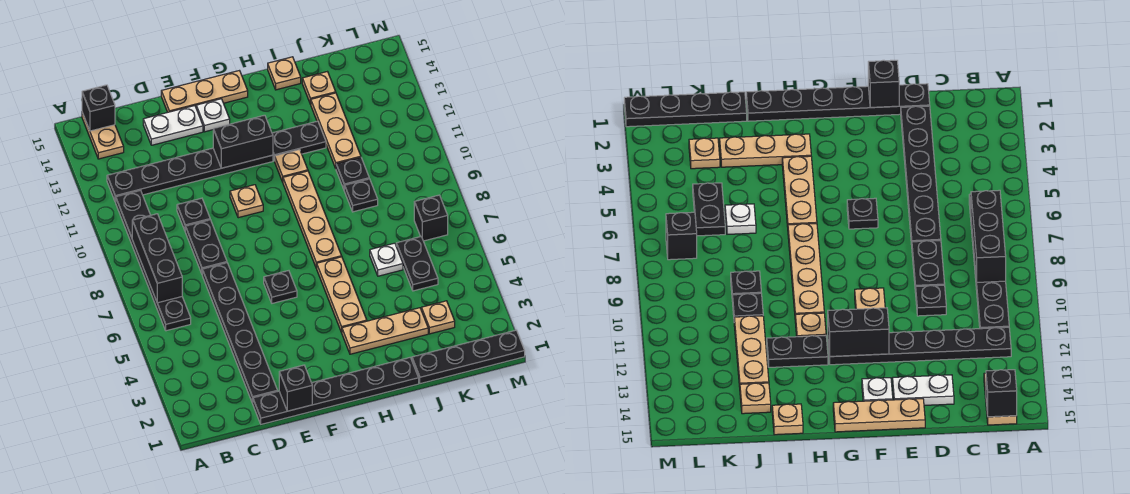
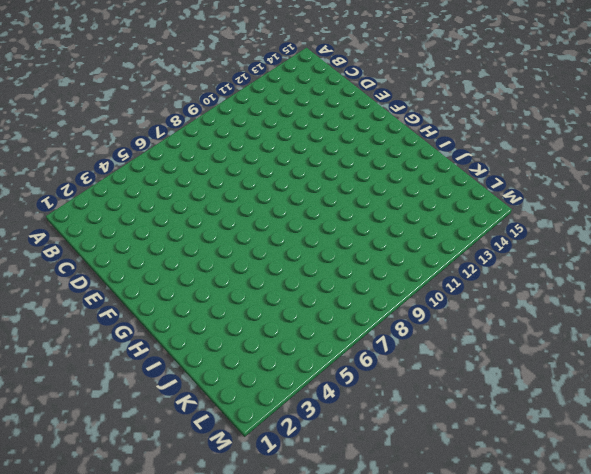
none -> black plate B6:B11 level 1
none -> black plate B12:G12 level 1
none -> tan plate B14:B15 level 1
none -> black plate D1:I1 level 1

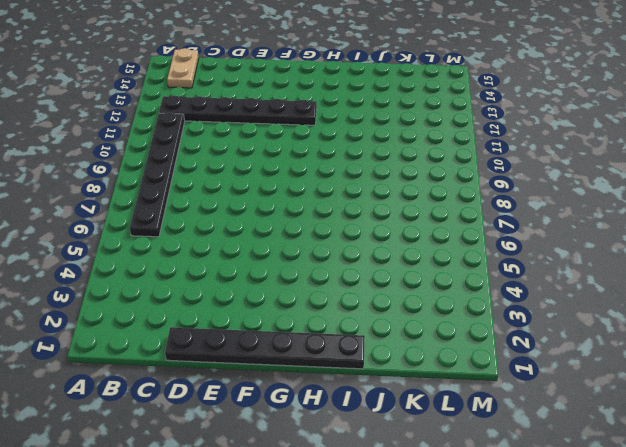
none -> black plate D2:D7 level 1
none -> black plate D8:D9 level 1
none -> black plate D10 level 1
none -> white plate D14:E14 level 1

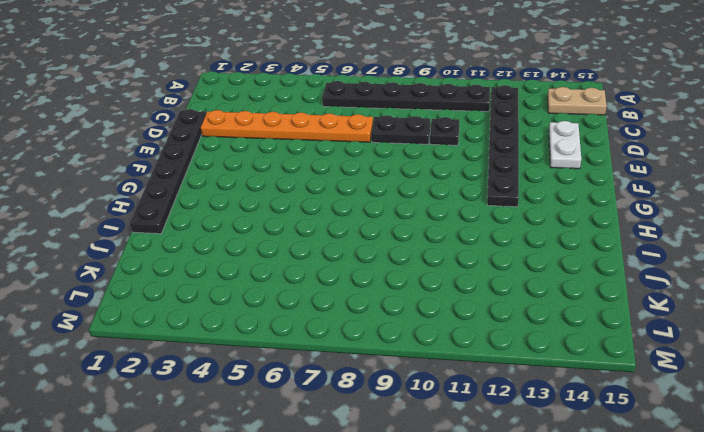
orange plate D2:D7 level 1 -> black plate D2:D7 level 1
none -> tan plate E15:G15 level 1
none -> black plate F6 level 1
none -> tan plate F10 level 1
none -> white plate F14 level 1

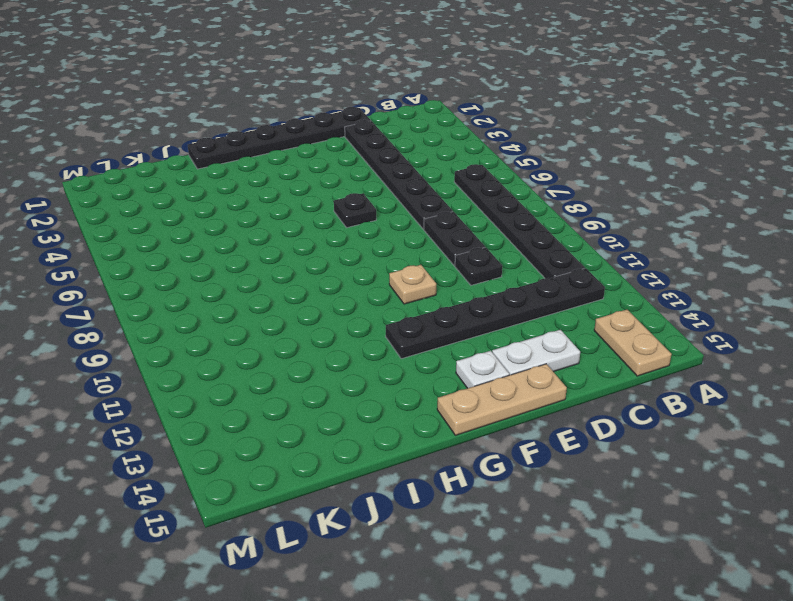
none -> tan plate H3:J3 level 1
none -> tan plate H4:H6 level 1
none -> tan plate H7:H10 level 1
none -> tan plate H11 level 1

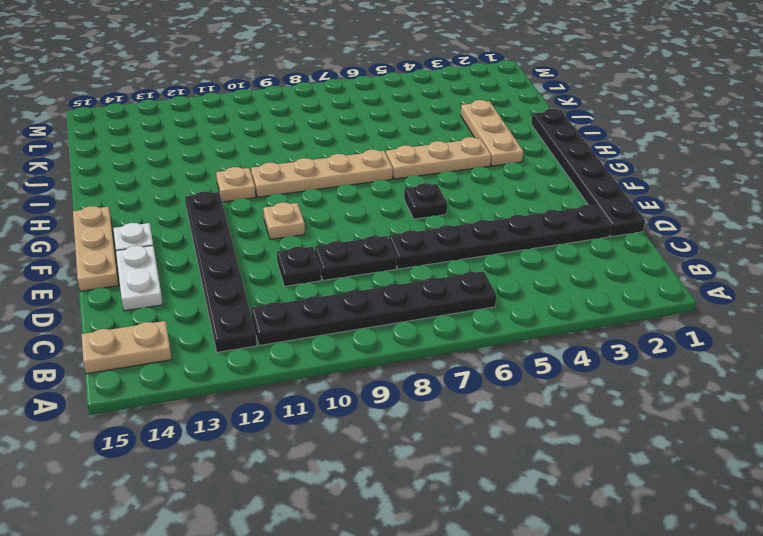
none -> black plate H12:I12 level 1
none -> tan plate I15 level 1
none -> black plate J1:M1 level 1
none -> white plate J6 level 1

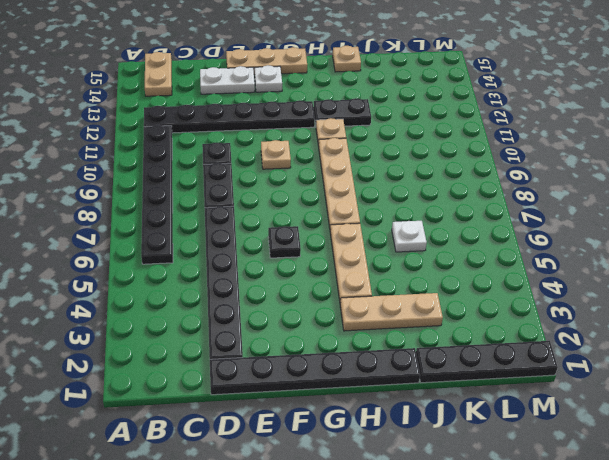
none -> black plate J9 level 1
none -> black plate J10 level 1
none -> tan plate J11:J13 level 1
none -> tan plate J14 level 1

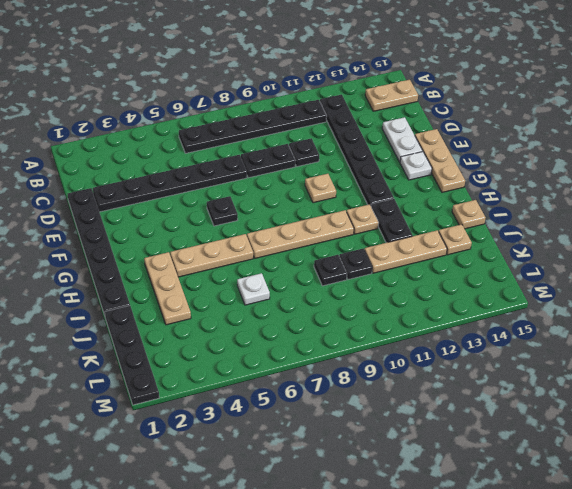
none -> tan plate K3 level 1
none -> black plate K5:K6 level 1
none -> black brick L7 level 1
none -> black brick B7:B9 level 2

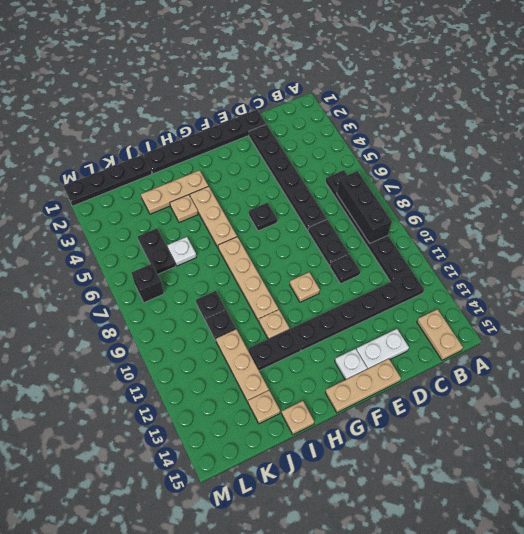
tan plate I4 level 1 -> tan plate K3 level 1
none -> black brick B15 level 2
none -> black brick E1 level 2
none -> black brick F12:G12 level 2

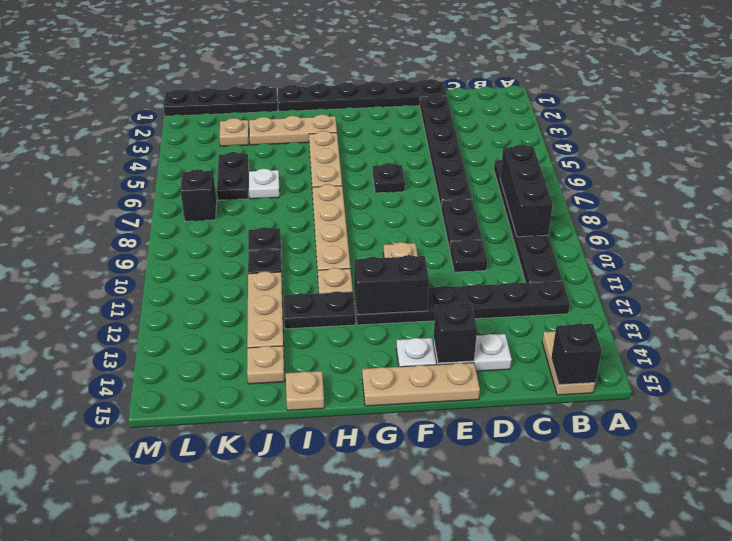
black brick E14 level 2 -> black brick E1 level 2

